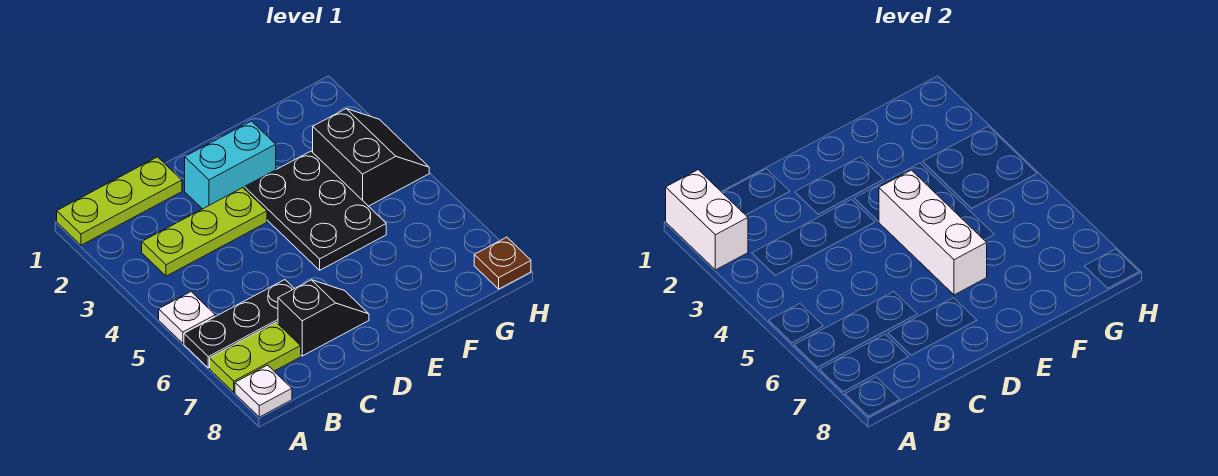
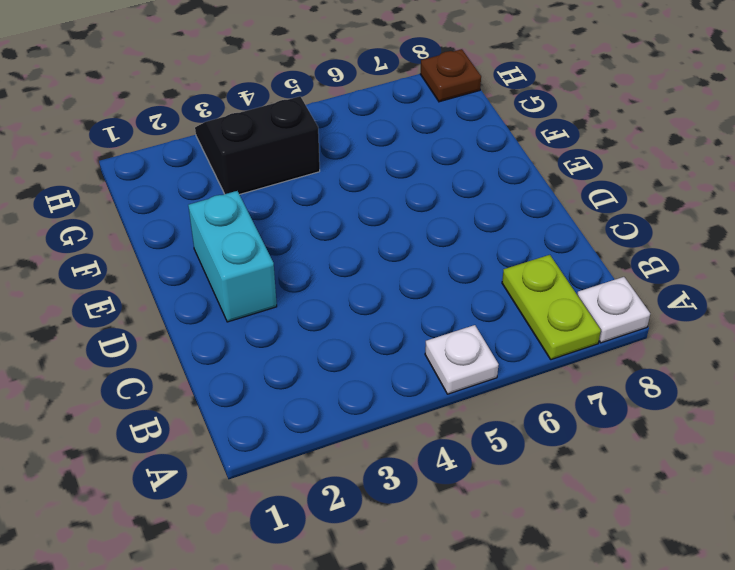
none -> lime plate A1:C1 level 1
none -> black plate A6:C6 level 1
none -> lime plate B3:D3 level 1

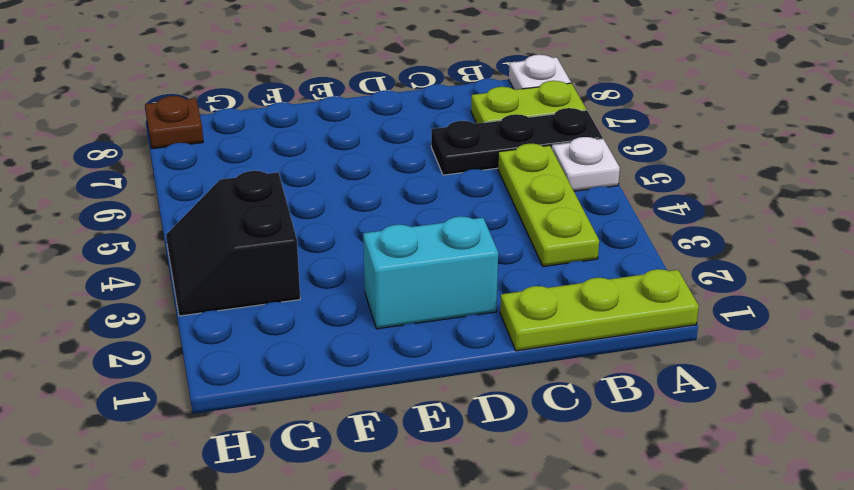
lime plate B3:B5 level 1 -> lime plate B3:D3 level 1
none -> black slope C7:D7 level 1 top C
none -> black plate E3:F5 level 1
none -> white brick A1:A2 level 2

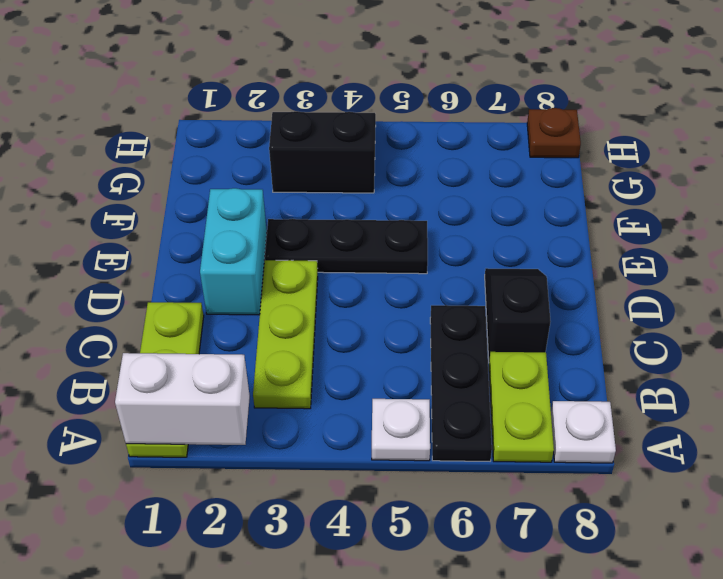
black plate E3:E5 level 1 -> black plate E3:F5 level 1
none -> white brick E4:E6 level 2

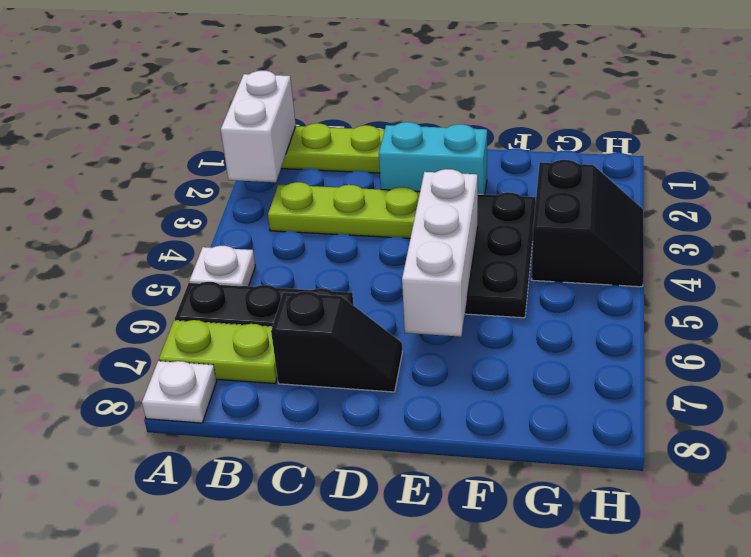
none -> brown plate H8 level 1

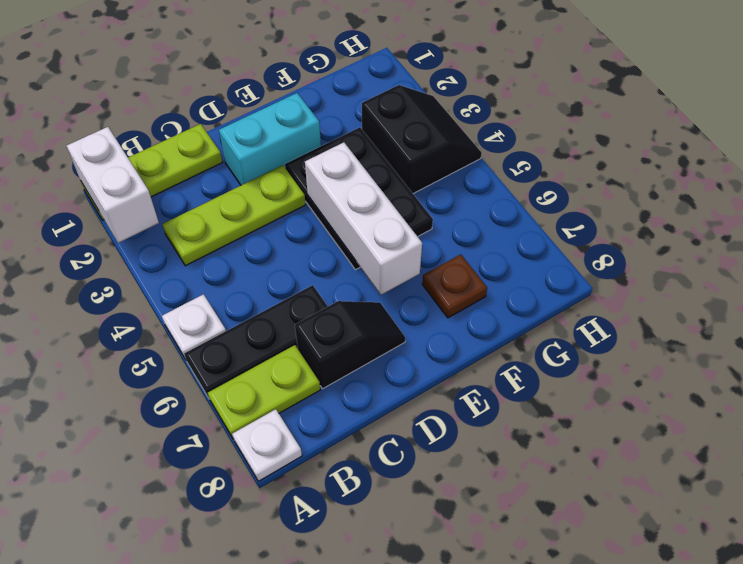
brown plate F7 level 1 -> brown plate H8 level 1

